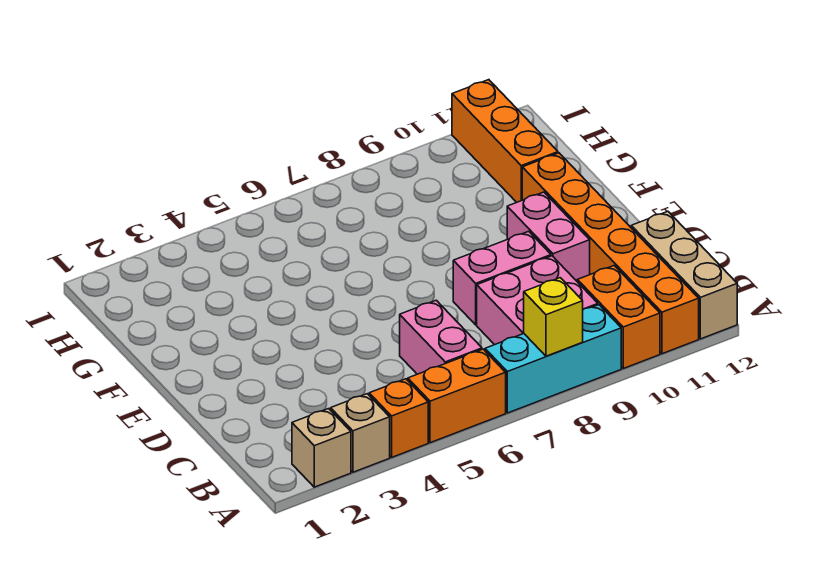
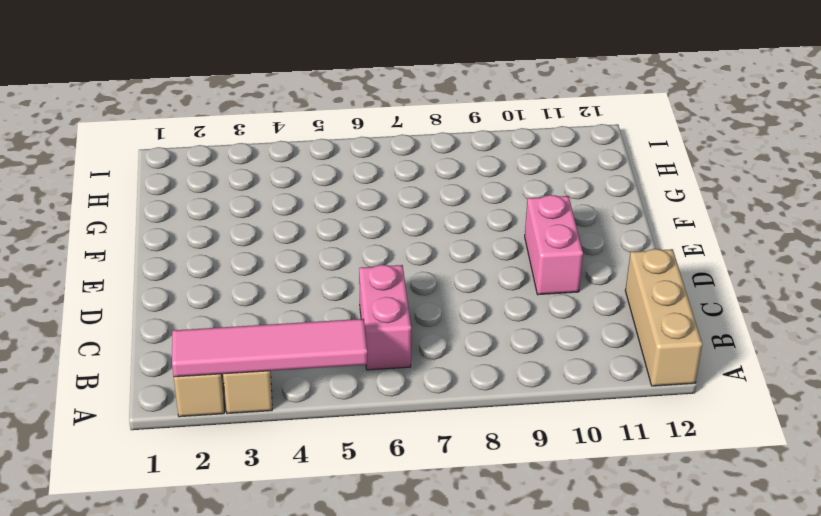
pink tile A2:A5 level 2 -> none
none -> orange brick A4 level 1
none -> orange brick A5:A6 level 1
none -> cyan brick A7:A9 level 1

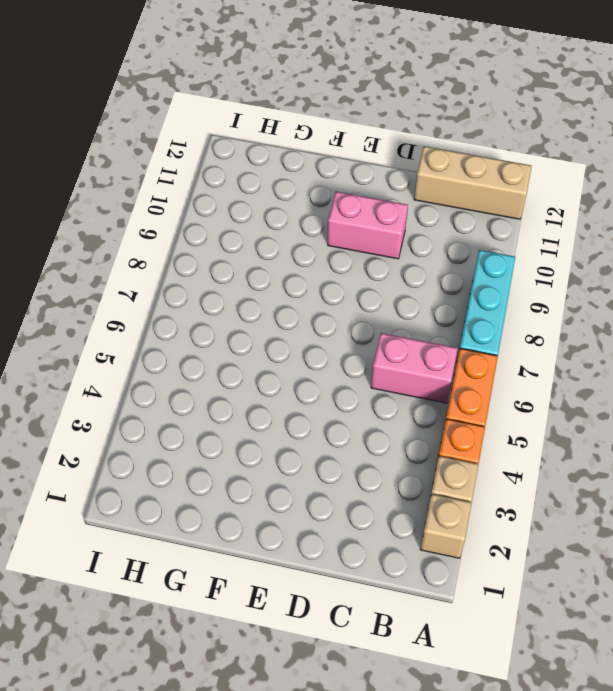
none -> orange brick A10:B10 level 1
none -> orange brick A11:F11 level 1
none -> pink brick B8:C9 level 1

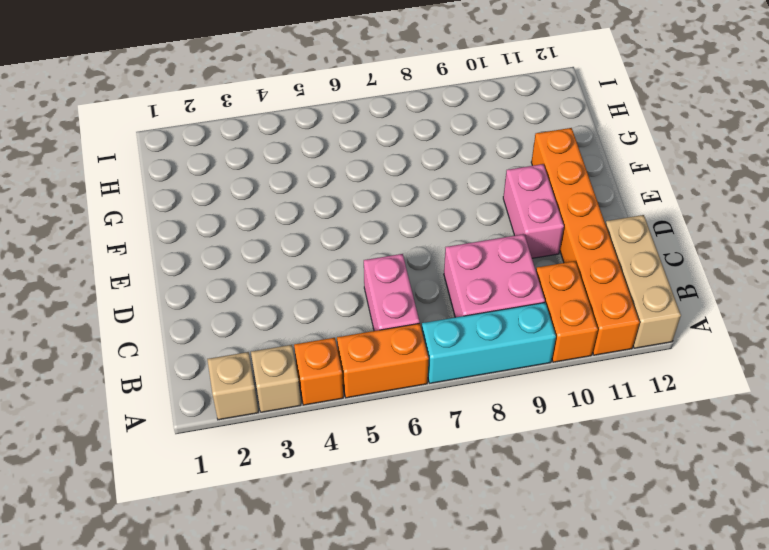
none -> pink brick D8:D9 level 1
none -> orange brick G11:I11 level 1
none -> yellow brick A8 level 2

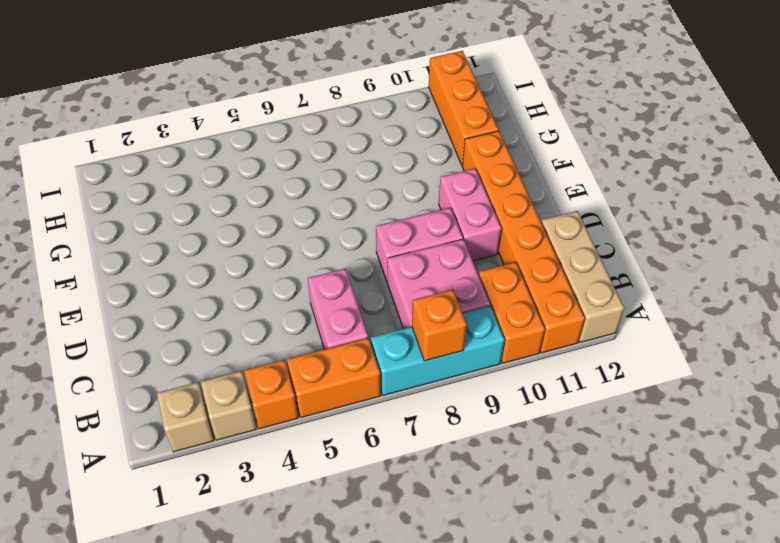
orange brick A8 level 2 -> yellow brick A8 level 2

